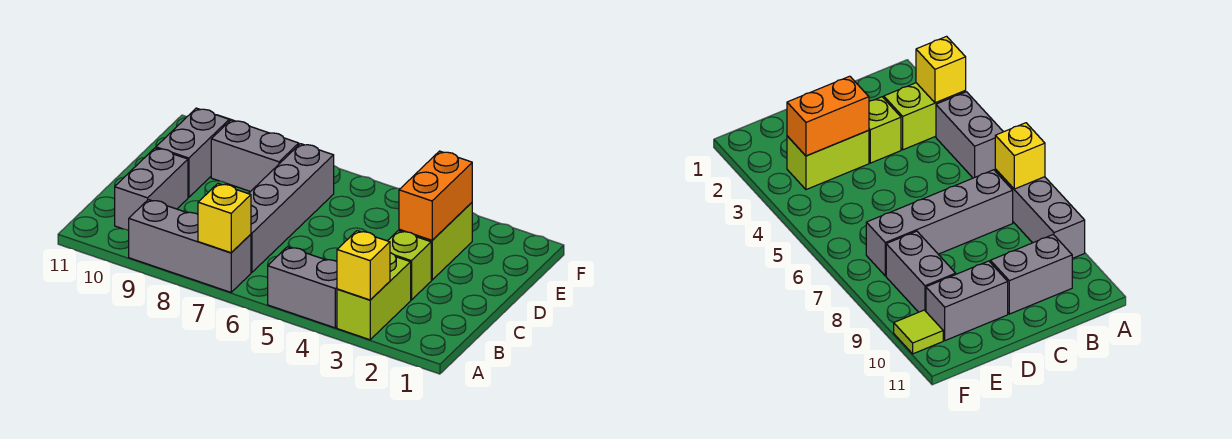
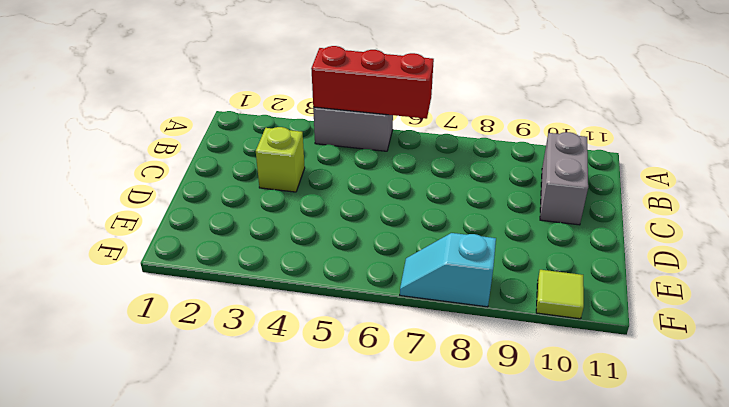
red brick A4:A6 level 2 -> none
cyan slope F7:F8 level 1 top 8 -> none
none -> lime brick A3:B3 level 1
none -> grey brick A7:A9 level 1
none -> grey brick B7:E7 level 1

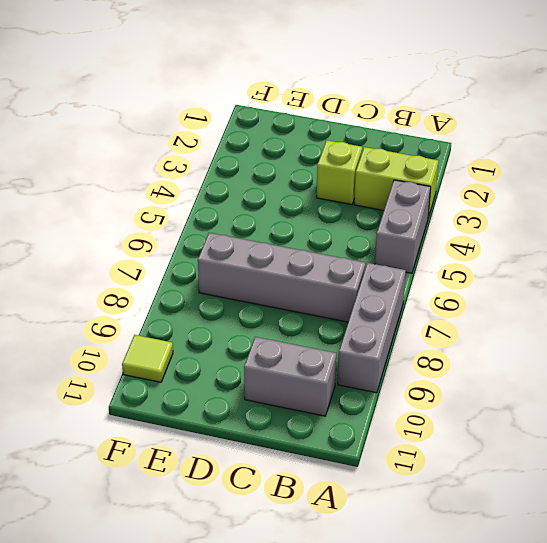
none -> lime brick D3:E3 level 1
none -> grey brick D10:E10 level 1
none -> grey brick E8:E9 level 1

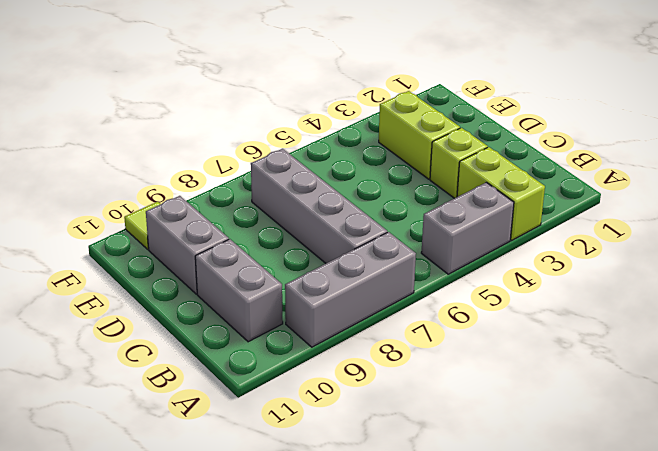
none -> grey brick E8:E9 level 1
none -> yellow brick A3 level 2
none -> yellow brick A7 level 2

